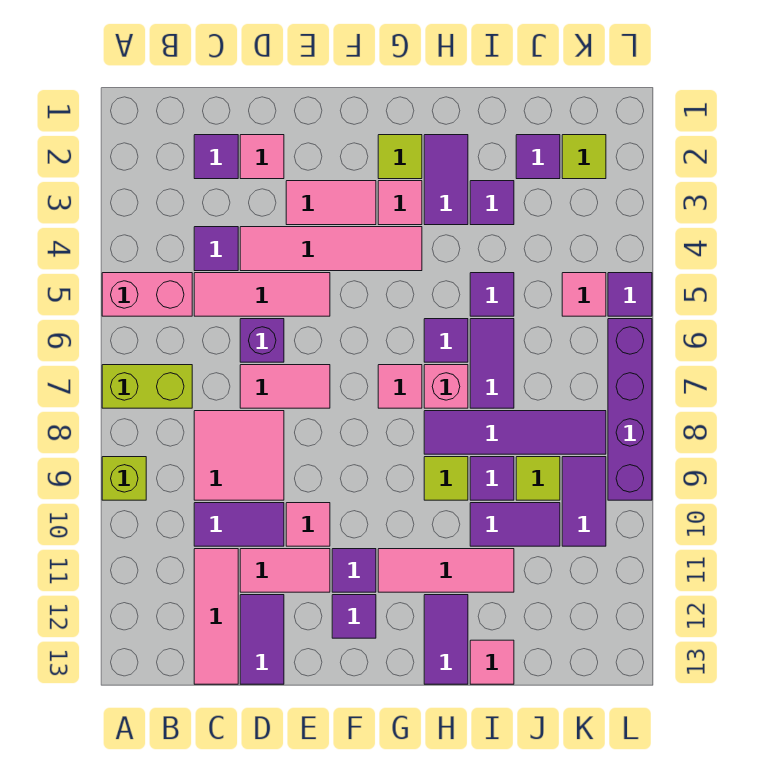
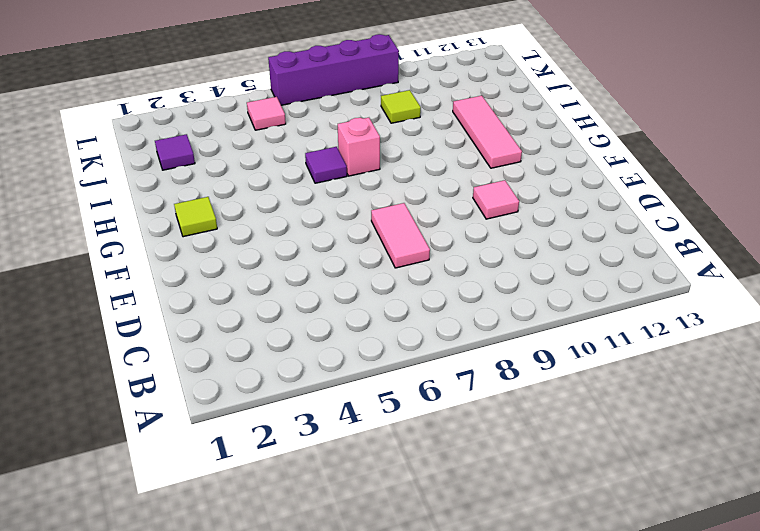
none -> pink brick A5:B5 level 1
none -> lime brick A7:B7 level 1
none -> lime brick A9 level 1
none -> purple tile C2 level 1

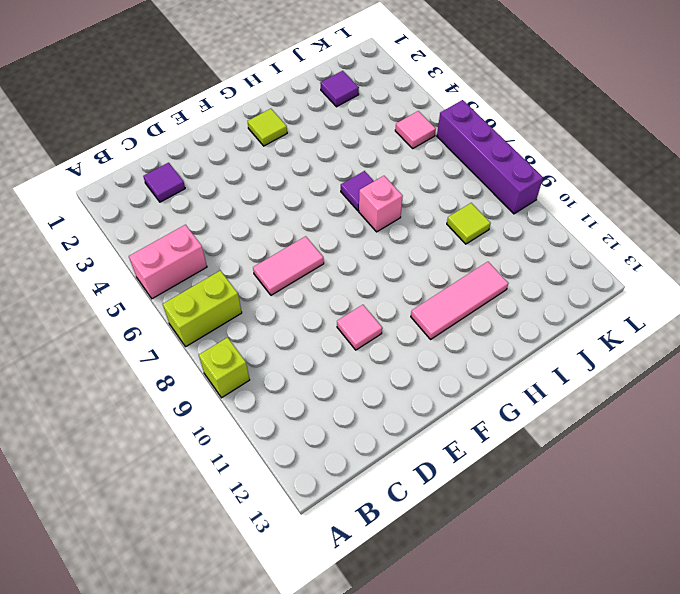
none -> purple tile C4 level 1
none -> pink tile C5:E5 level 1
none -> pink tile C8:D9 level 1
none -> purple tile C10:D10 level 1

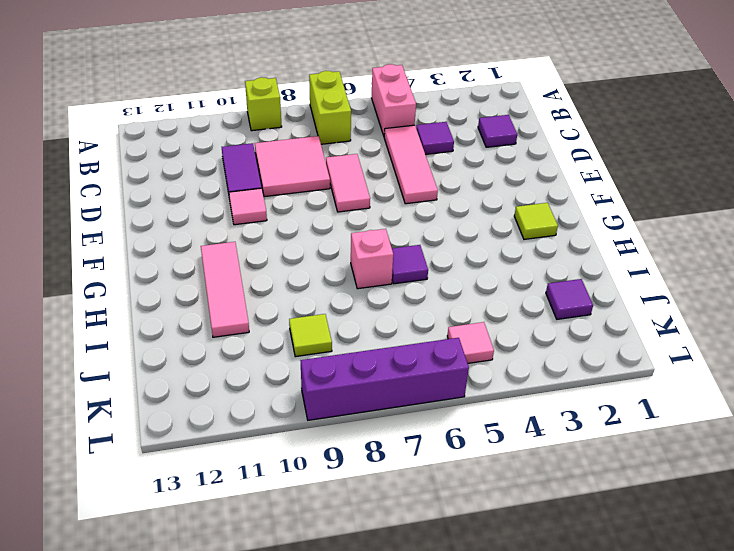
none -> pink tile C11:C13 level 1
none -> pink tile D2 level 1
none -> pink tile D4:G4 level 1
none -> purple brick D6 level 1

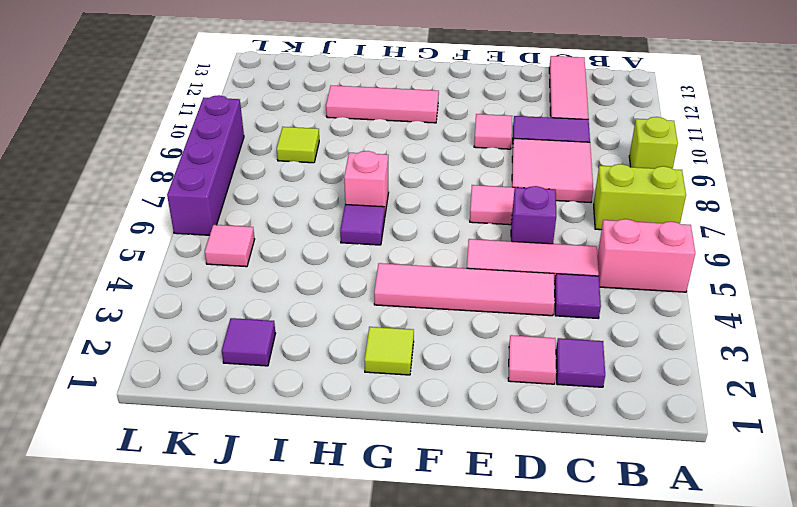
none -> pink tile D11:E11 level 1
none -> purple tile D12:D13 level 1
none -> pink tile E3:F3 level 1
none -> purple tile F11 level 1

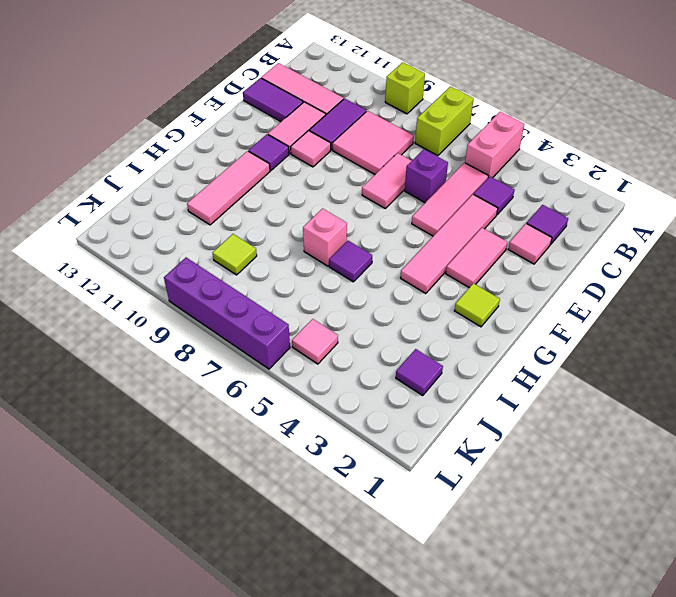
none -> purple tile F12 level 1
none -> pink tile G3 level 1
none -> pink tile G7 level 1
none -> purple tile H2:H3 level 1

